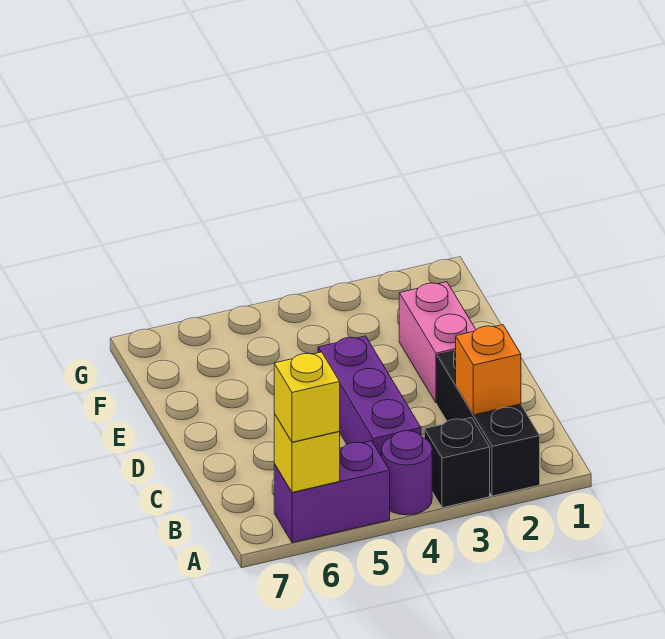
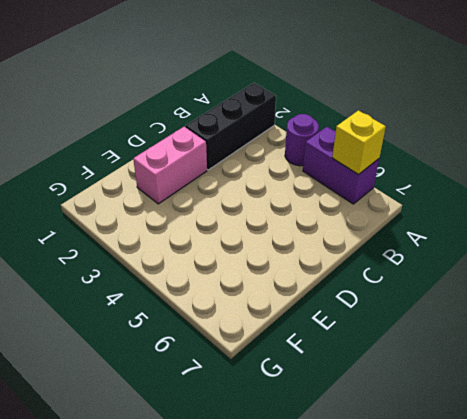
none -> black brick A3 level 1
none -> purple brick B4:D4 level 1

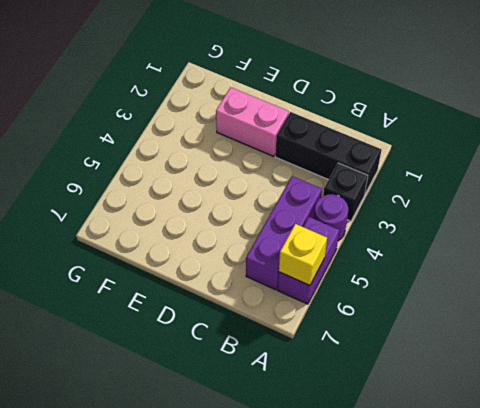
purple brick B4:B6 level 1 -> purple brick B4:D4 level 1
none -> orange brick B2 level 2
none -> yellow brick A6 level 3

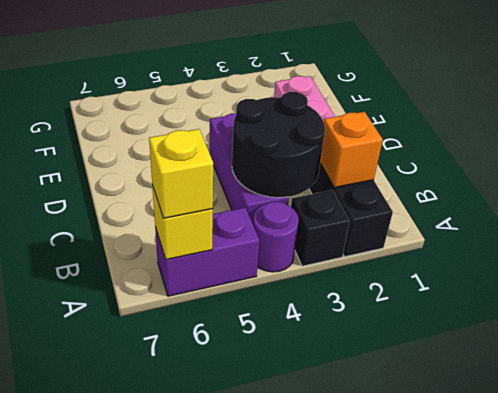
black round brick B3:C4 level 2 -> none

